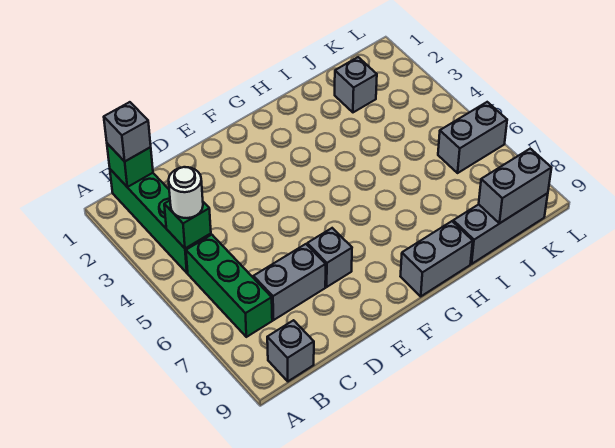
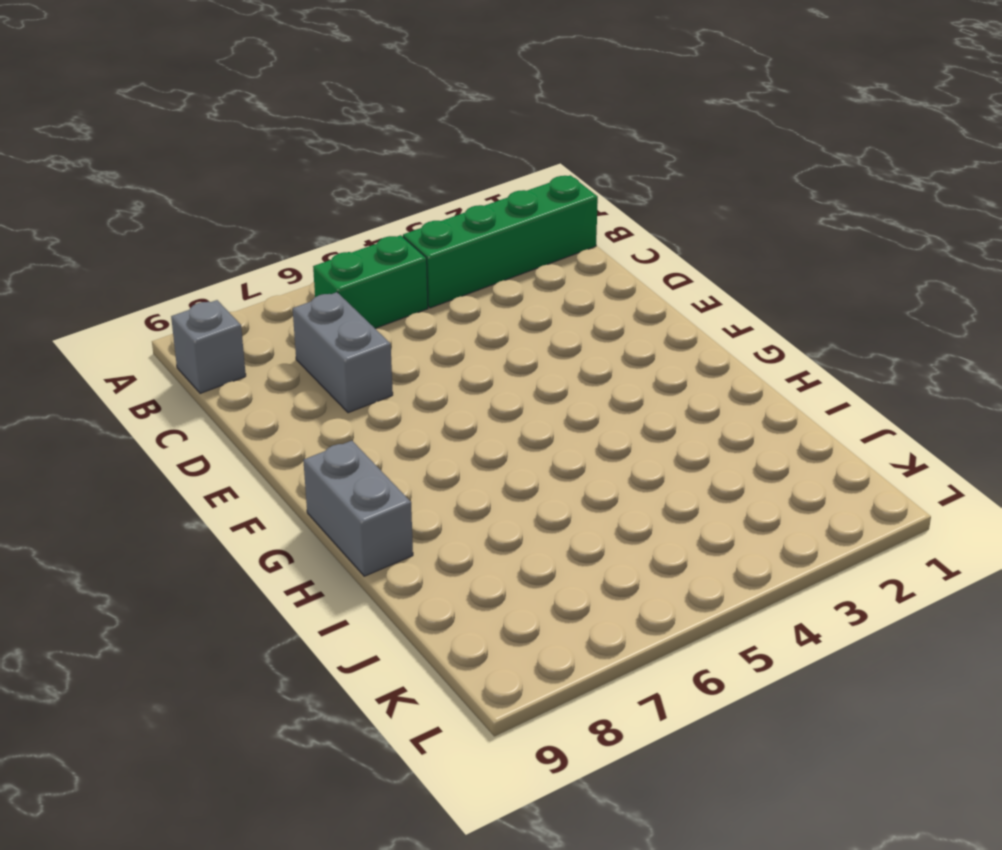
green brick B5:B6 level 1 -> green brick B5:B7 level 1
none -> grey brick E7 level 1
none -> grey brick I9:K9 level 1
none -> grey brick J2 level 1

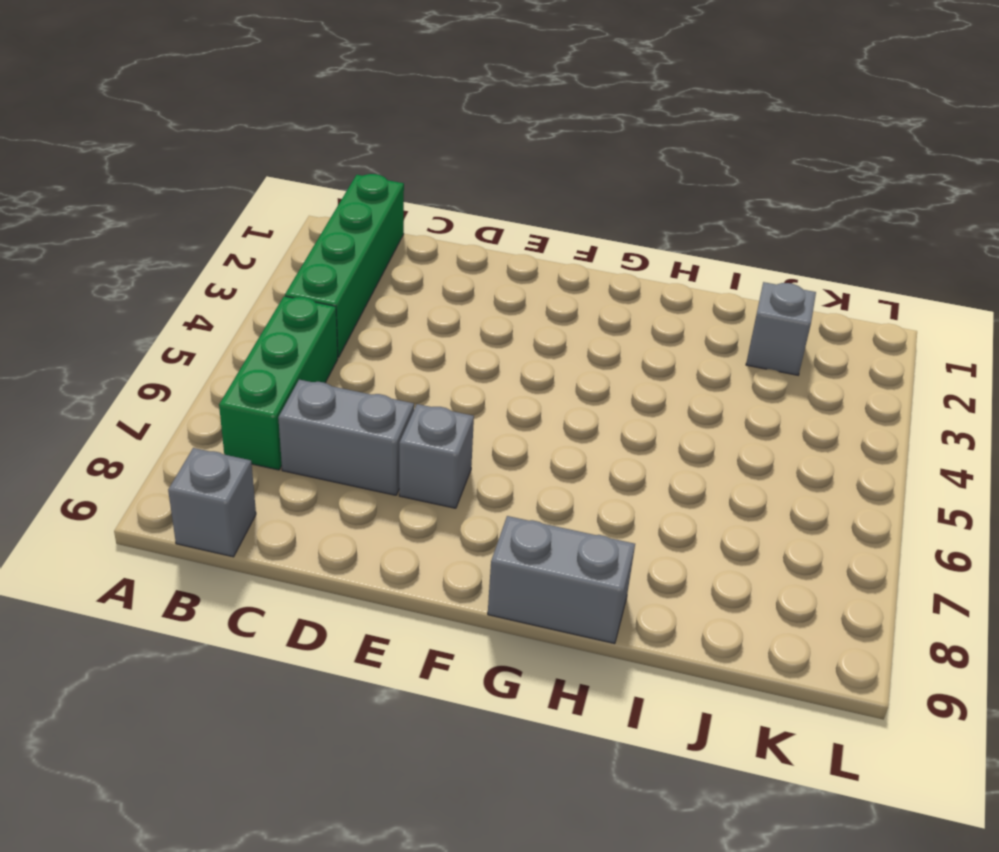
none -> grey brick I9:K9 level 1
none -> grey brick K6:L6 level 1
none -> green brick B1 level 2

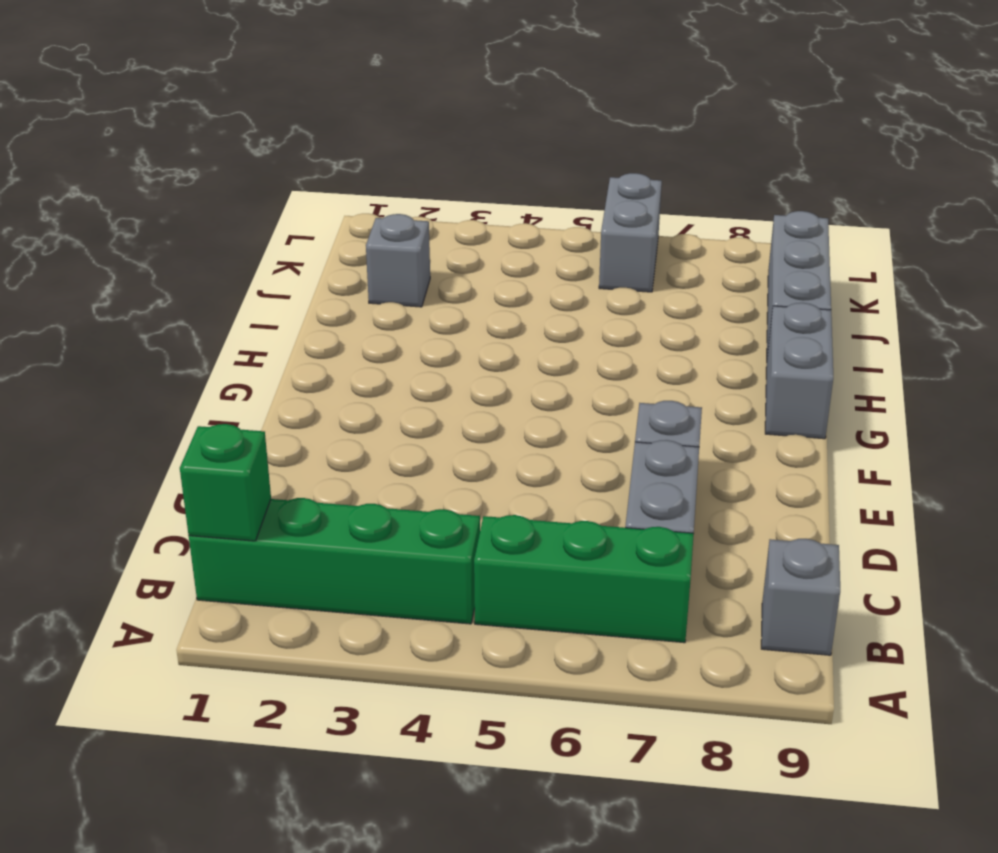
none -> green brick B4 level 2
none -> grey brick J9:K9 level 2
none -> grey brick B1 level 3

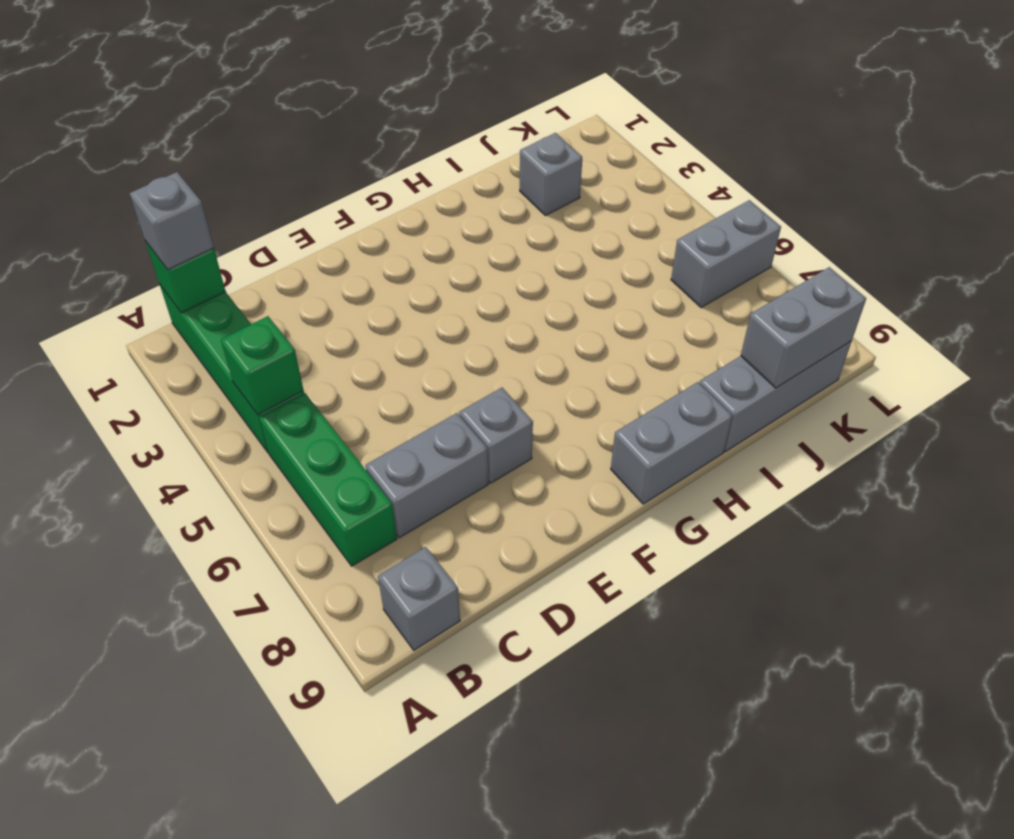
none -> white round brick B4 level 3

